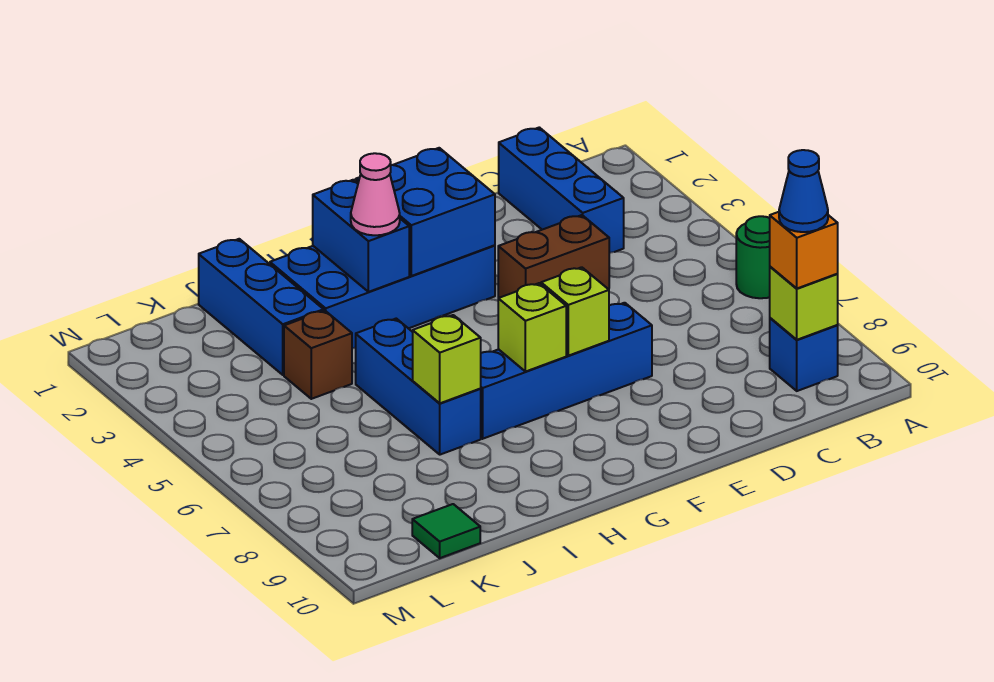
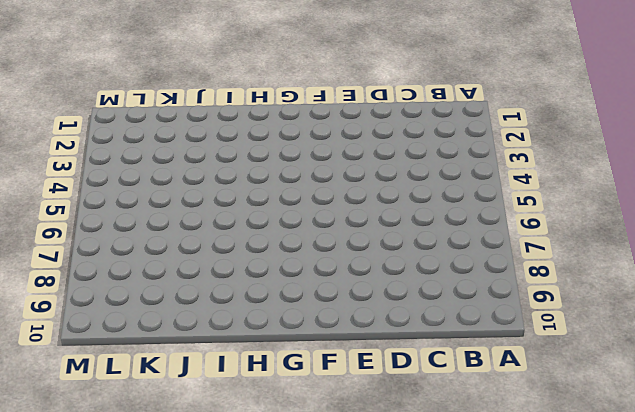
none -> green round brick A6 level 1
none -> blue brick B9 level 1
none -> blue brick C1:C3 level 1

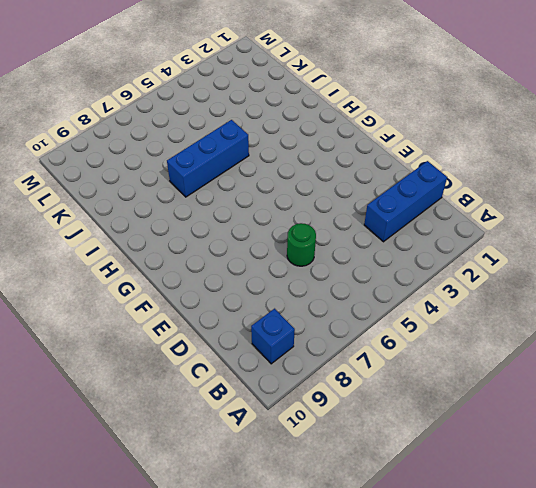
green round brick D6 level 1 -> green round brick A6 level 1
none -> brown brick D4:E4 level 1
none -> blue brick E7:H7 level 1
none -> blue brick F2:I3 level 1

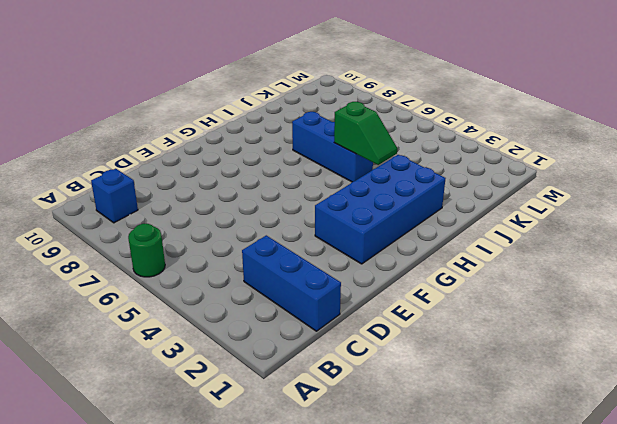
green slope I4:I5 level 2 top 5 -> none
none -> brown brick D4:E4 level 1
none -> blue brick E7:H7 level 1
none -> blue brick J1:J3 level 1

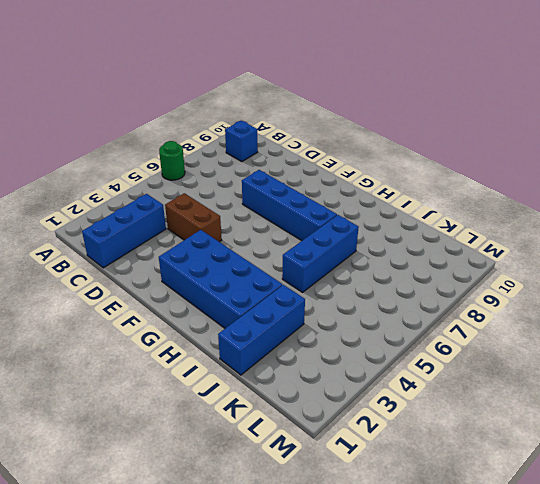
none -> brown brick J4 level 1
none -> green tile K10 level 1
none -> lime brick B9 level 2

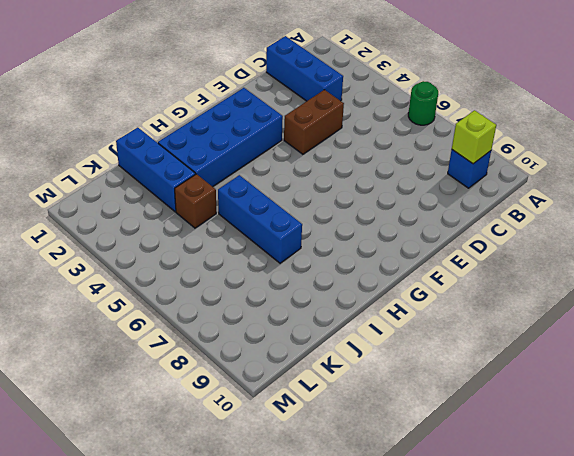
none -> blue brick E7:H7 level 1
none -> green tile K10 level 1
none -> blue brick F2:G3 level 2

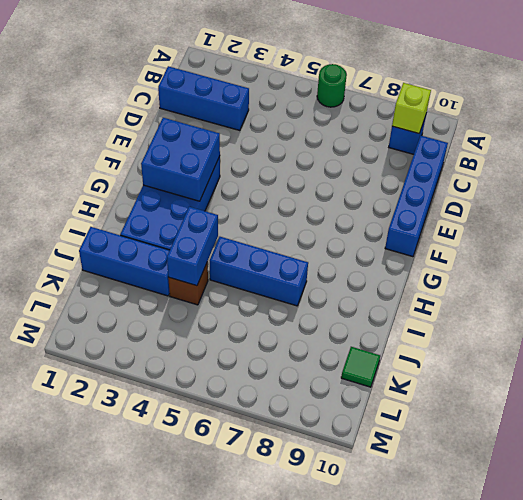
blue brick C10:F10 level 1 -> blue brick E7:H7 level 1
blue brick I4:J4 level 2 -> blue brick H2:H3 level 2
none -> brown brick D4:E4 level 1
none -> lime brick F7 level 2
none -> lime brick G7 level 2

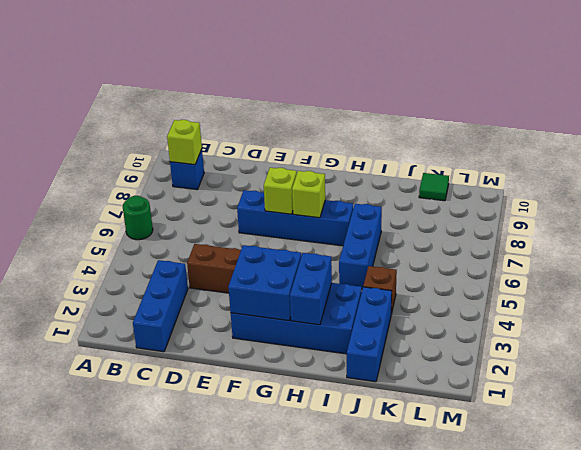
none -> lime brick I7 level 2
none -> orange brick B9 level 3
none -> pink cone H3 level 3

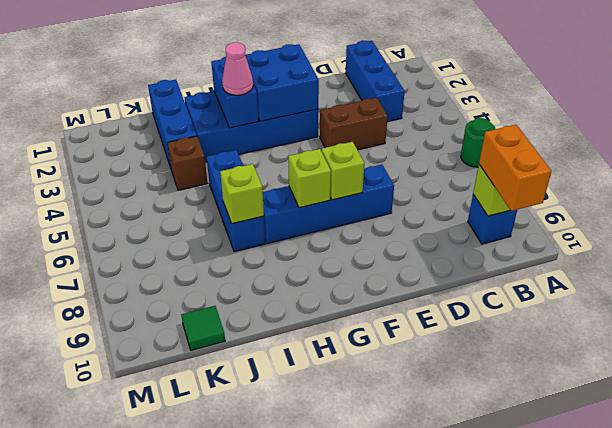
orange brick B9:B10 level 3 -> orange brick B9 level 3
none -> blue cone B9 level 4

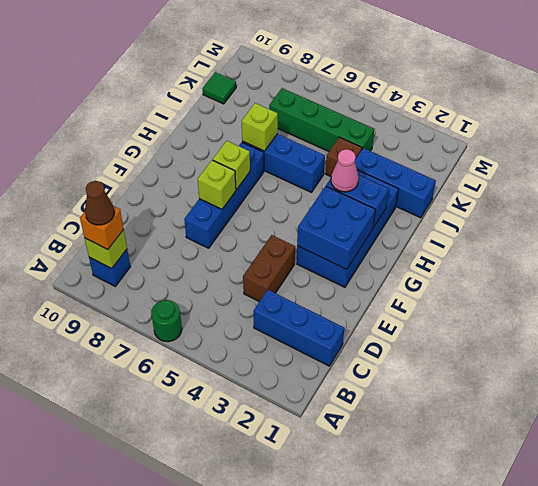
brown cone B9 level 4 -> blue cone B9 level 4
green brick K4:K7 level 1 -> none

